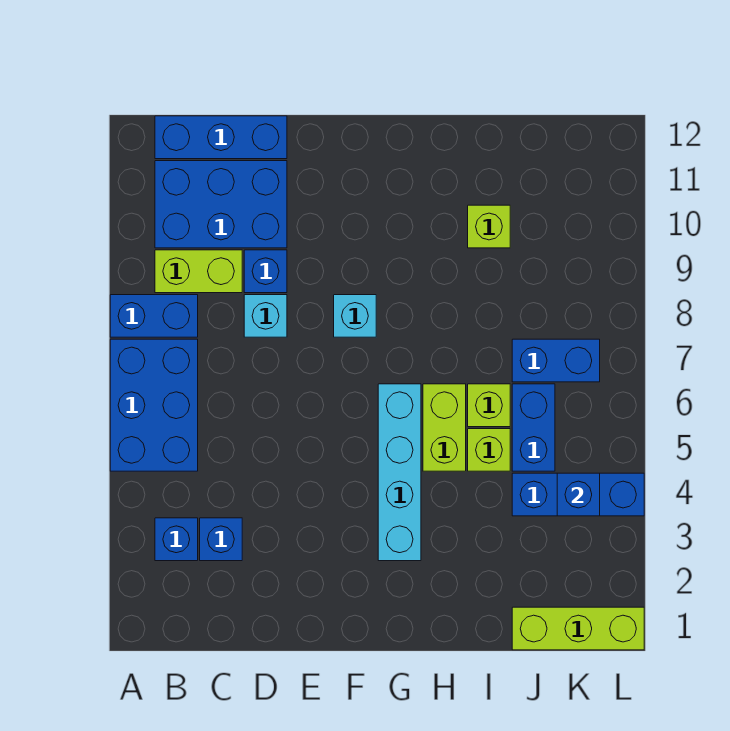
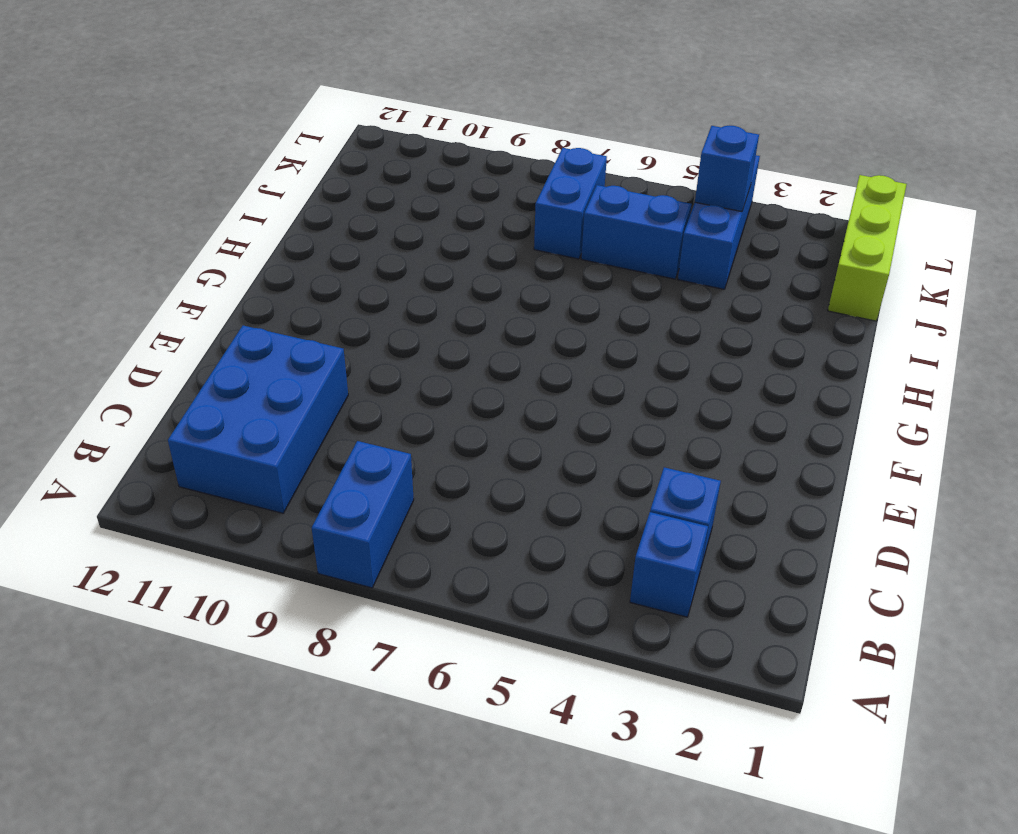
none -> blue brick A5:B7 level 1
none -> lime brick B9:C9 level 1
none -> blue brick B12:D12 level 1

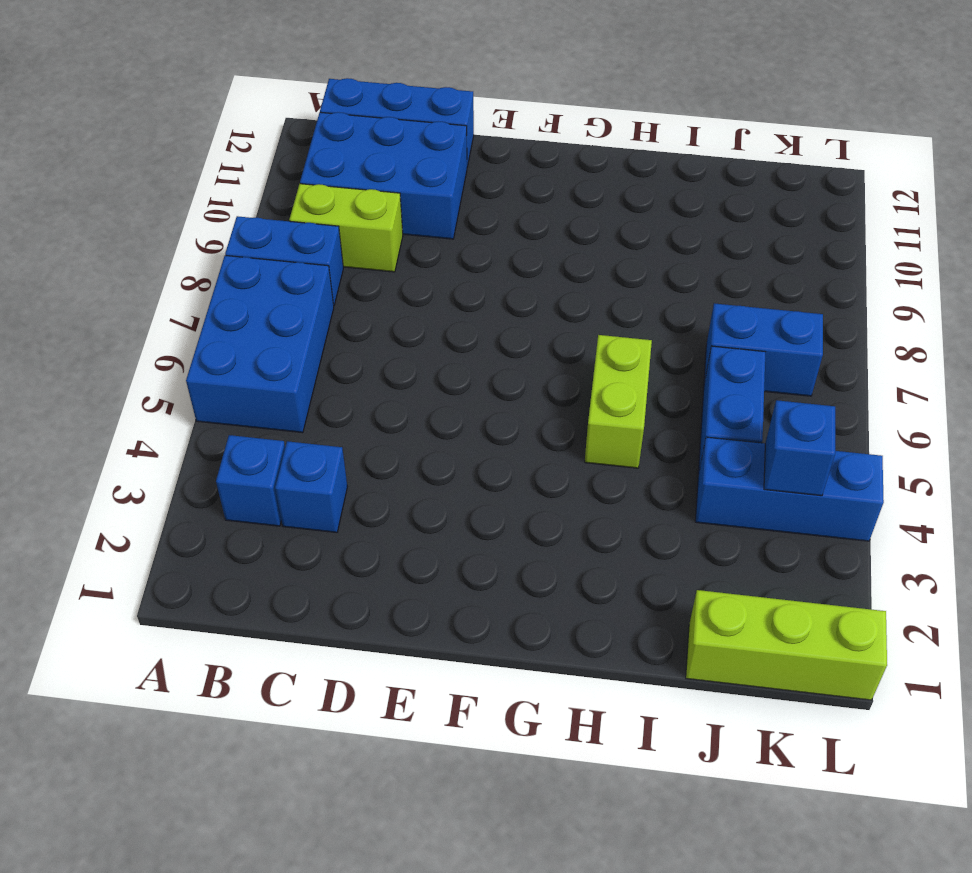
none -> cyan brick D8 level 1
none -> blue brick D9 level 1
none -> cyan brick F8 level 1

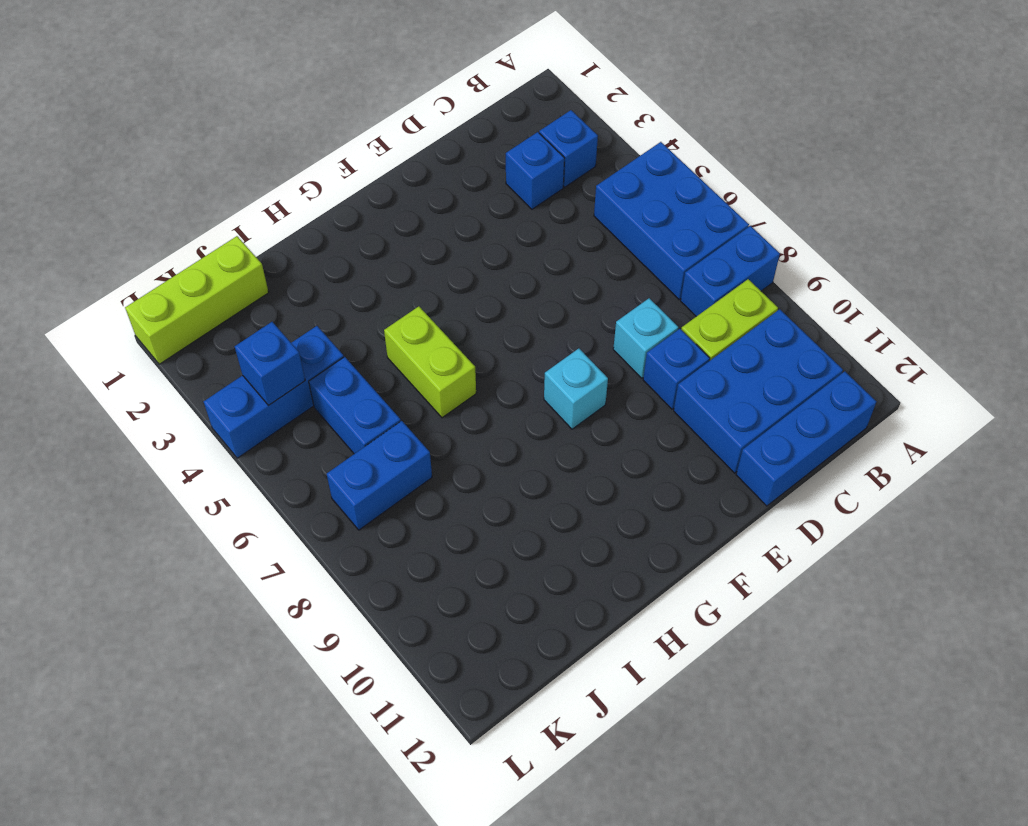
none -> cyan brick G3:G6 level 1
none -> lime brick I5 level 1
none -> lime brick I6 level 1

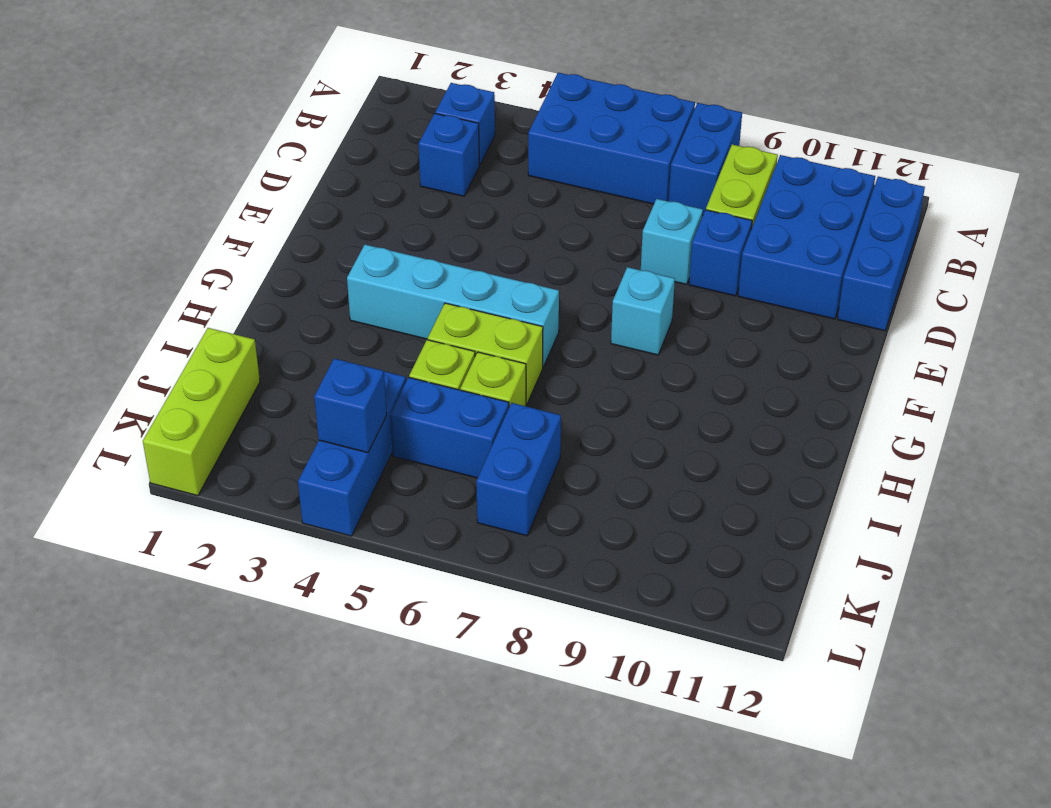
none -> lime brick I10 level 1

